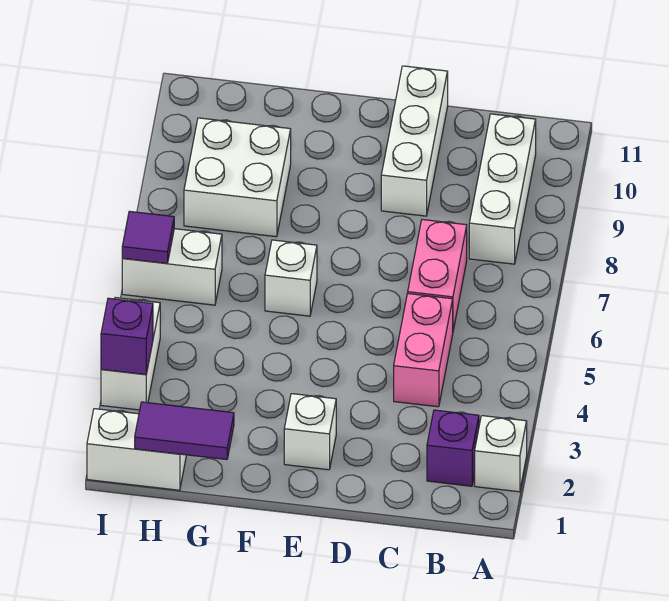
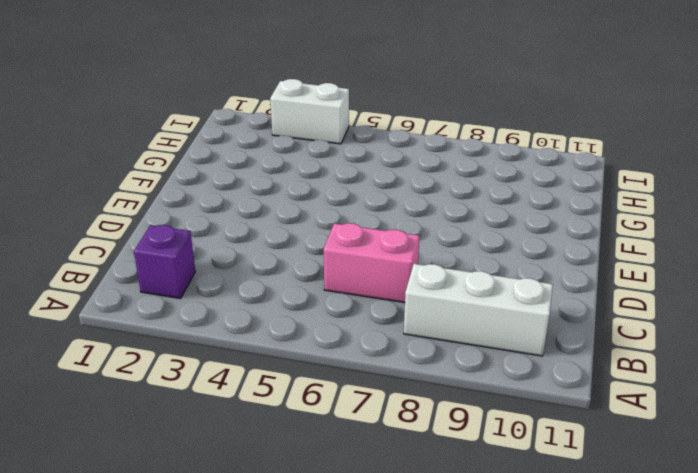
none -> white brick A2 level 1
none -> pink brick C4:C5 level 1
none -> white brick D9:D11 level 1

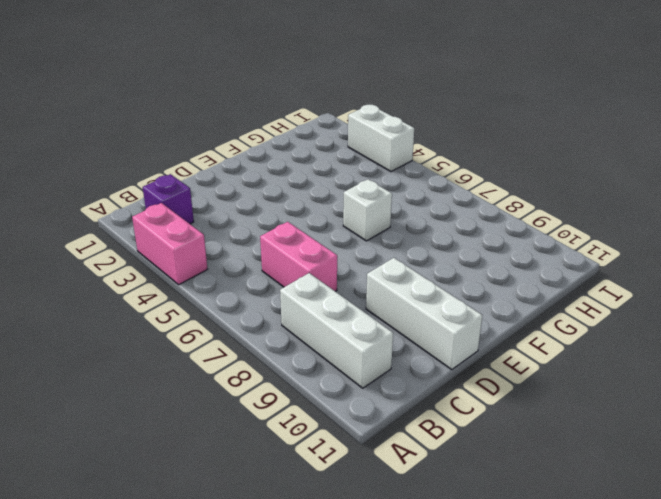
pink brick A3:A4 level 1 -> pink brick C4:C5 level 1
none -> white brick A2 level 1
none -> white brick E2 level 1
none -> white brick G8:H9 level 1

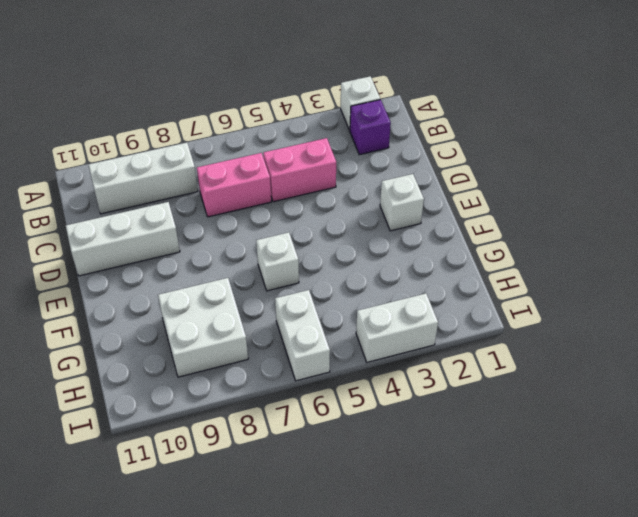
none -> white brick H1:I1 level 1
none -> purple tile G1:H1 level 2
none -> purple brick I3 level 2

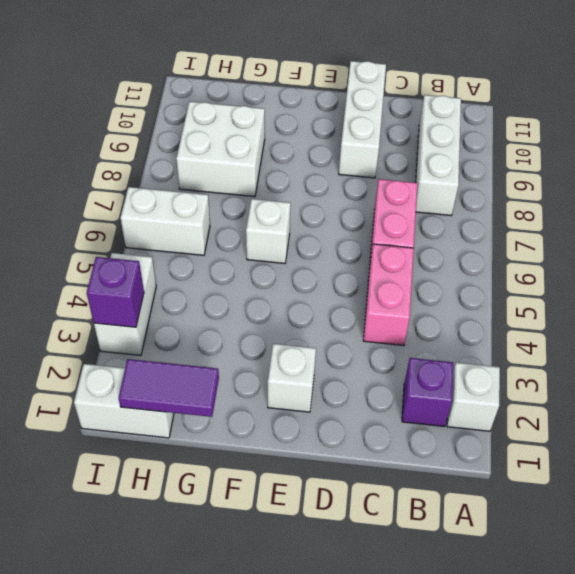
none -> purple tile I6 level 2

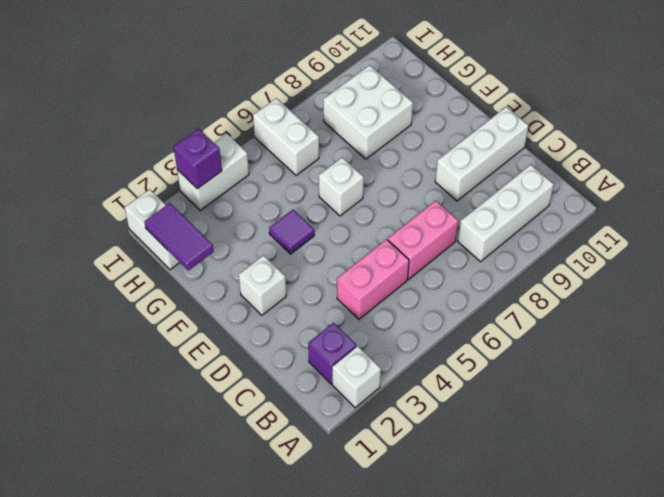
purple tile F4 level 1 -> purple tile I6 level 2

